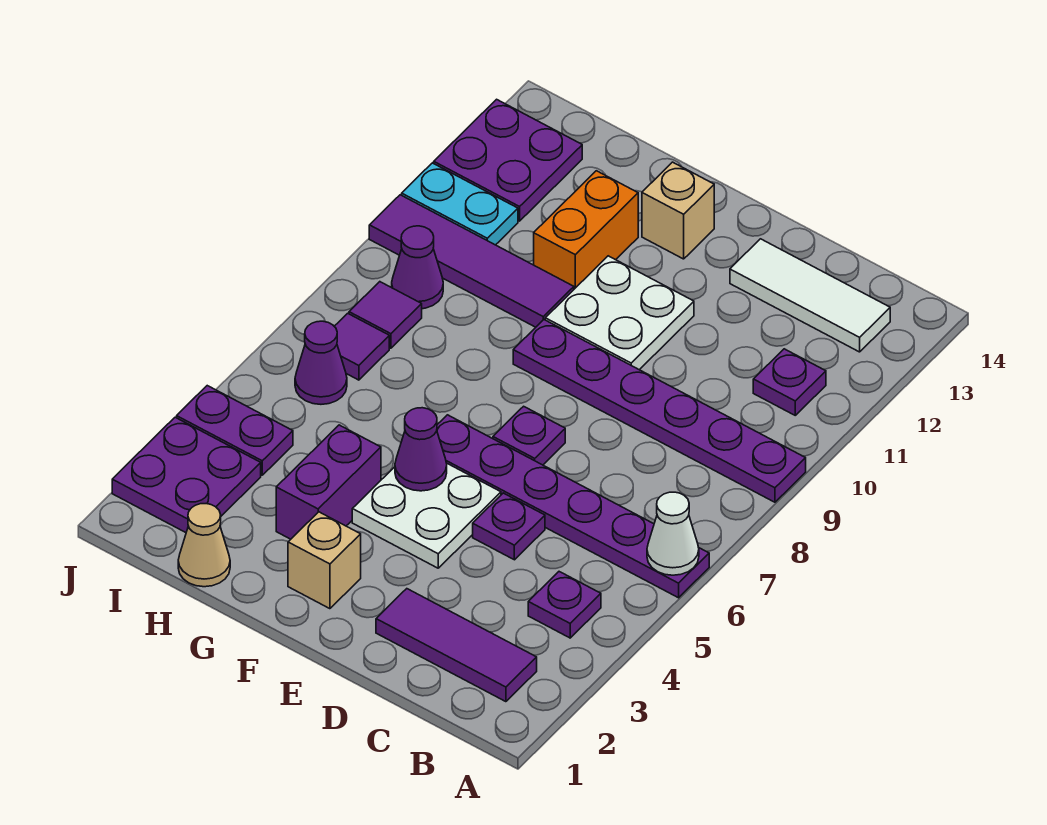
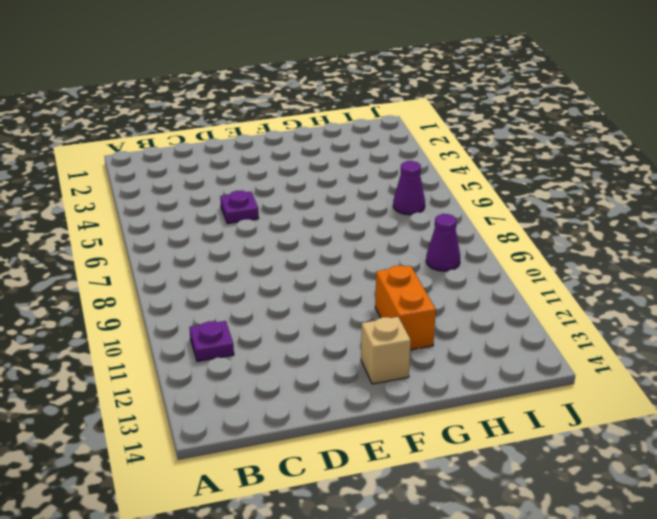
none -> purple plate A6:F6 level 1
none -> purple plate A9:F9 level 1
none -> purple tile B2:D2 level 1

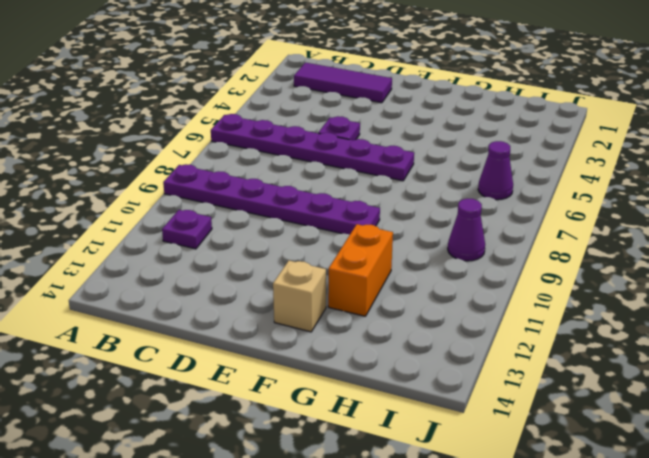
none -> purple plate B4 level 1
none -> white tile B13:D13 level 1
none -> white plate E4:F5 level 1

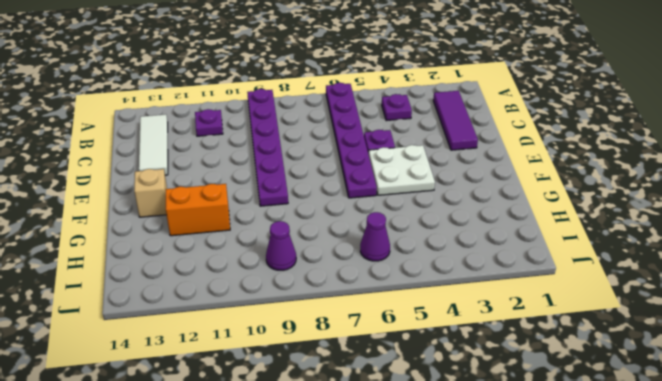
none -> purple plate E7 level 1
none -> white plate E10:F11 level 1
none -> tan brick F2 level 1

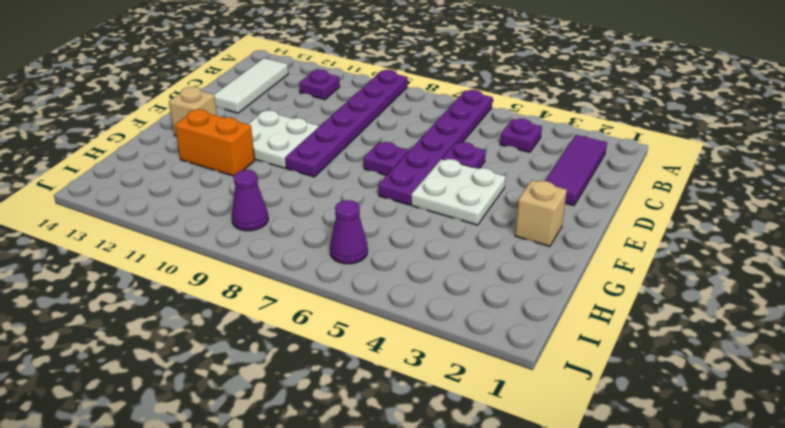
none -> purple brick G3:G4 level 1
none -> purple tile G10:J10 level 1
none -> tan cone H1 level 1

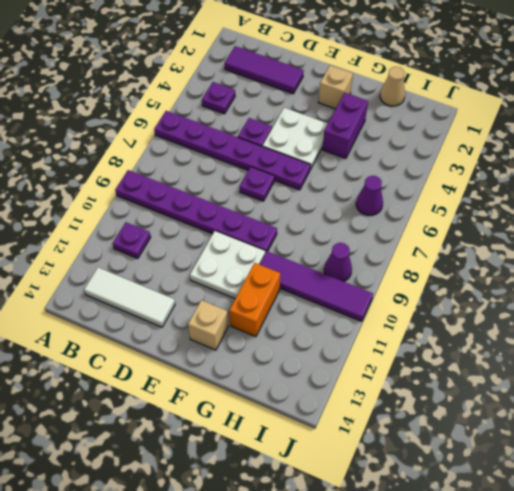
none -> purple plate I2:J3 level 1
none -> purple plate I4:J4 level 1
none -> purple tile I7 level 1

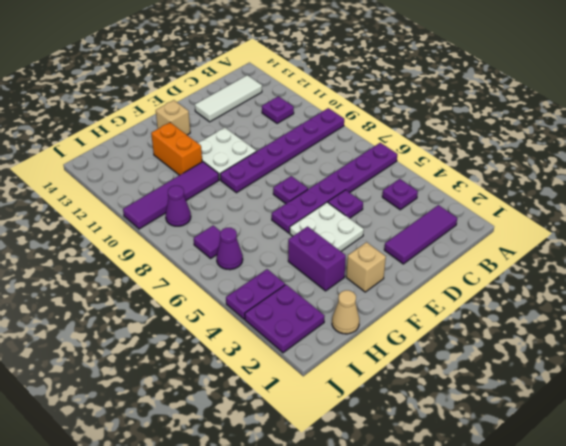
none -> purple tile I8 level 1
none -> cyan plate I11:J11 level 1
none -> purple plate I12:J13 level 1

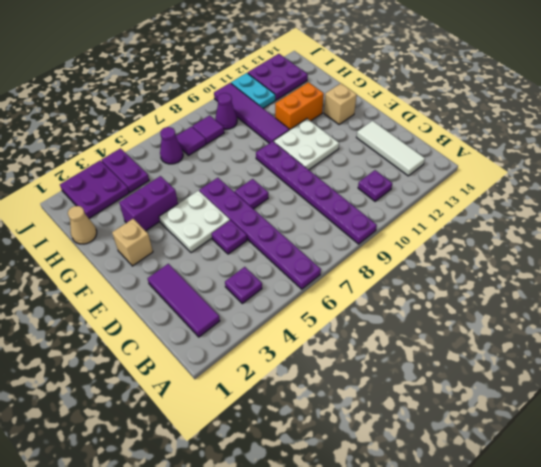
none -> white cone A6 level 2
none -> purple cone F5 level 2

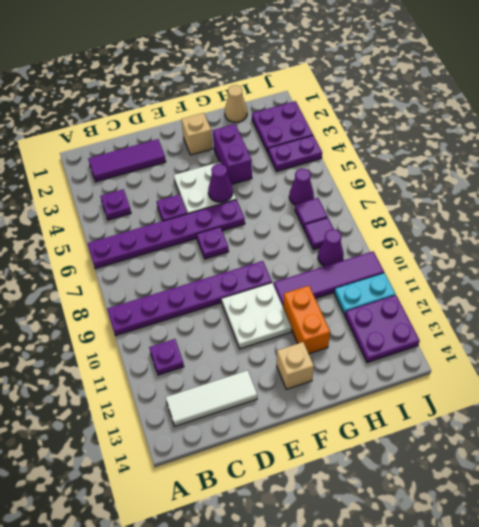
none -> white cone A6 level 2

